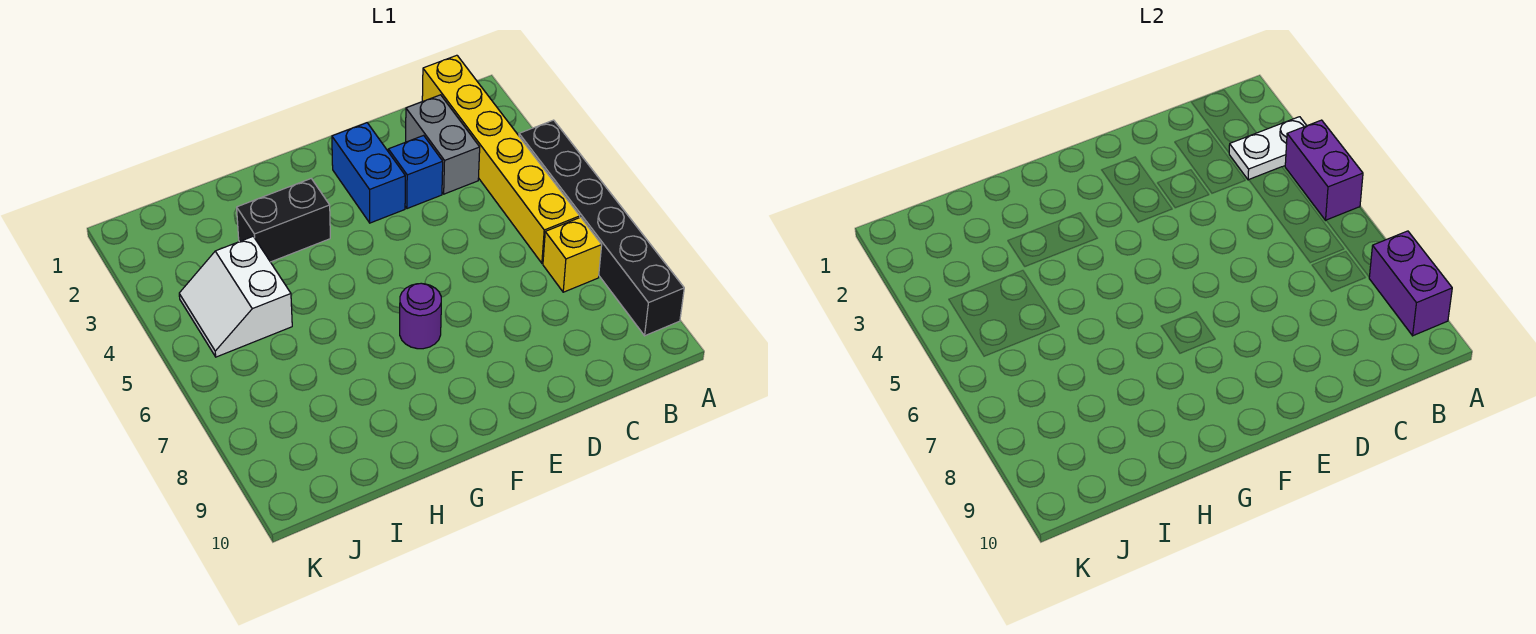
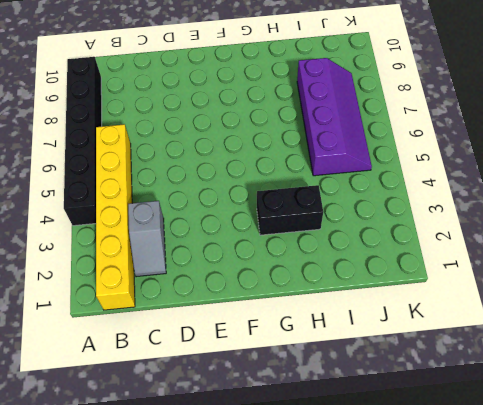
grey slope C2:C3 level 1 top 3 -> grey brick C2:C3 level 1
purple slope I5:J8 level 1 top I -> white slope I4:J5 level 1 top I
none -> yellow brick B7 level 1
none -> blue brick D3 level 1
none -> blue brick E2:E3 level 1

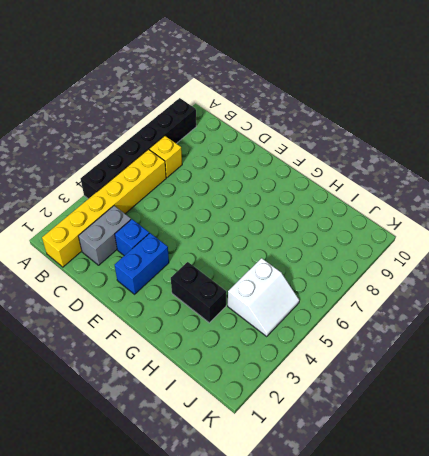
none -> purple round brick F7 level 1
none -> white plate A3:B3 level 2
none -> purple brick A4:A5 level 2

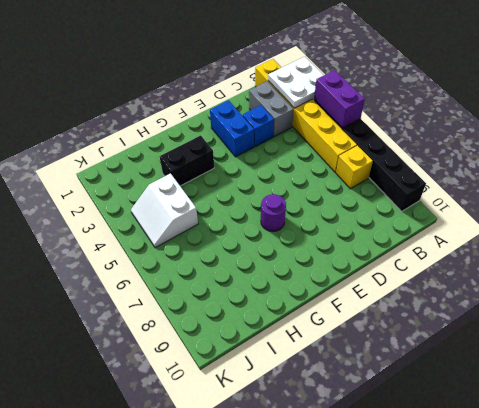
white plate A2:B3 level 2 -> white plate A3:B3 level 2
none -> purple brick A8:A9 level 2

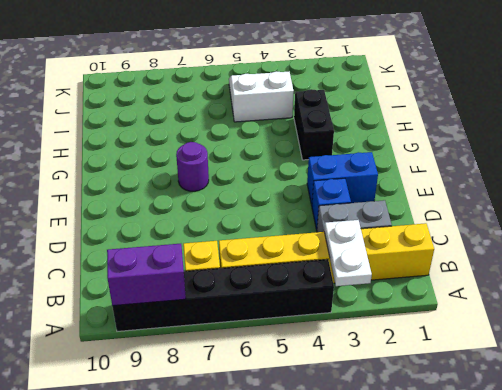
none -> purple brick A4:A5 level 2

